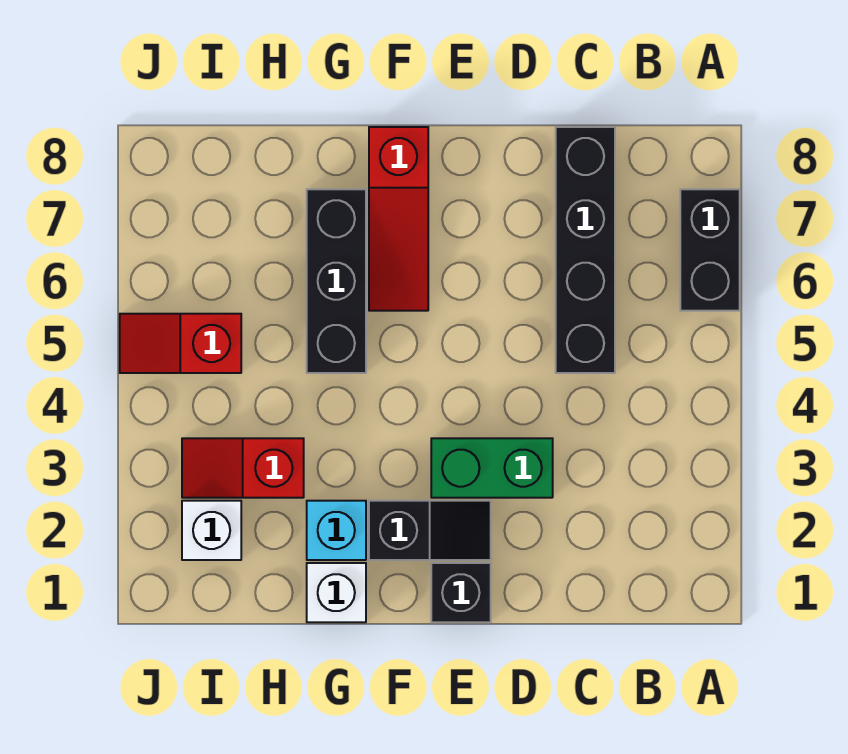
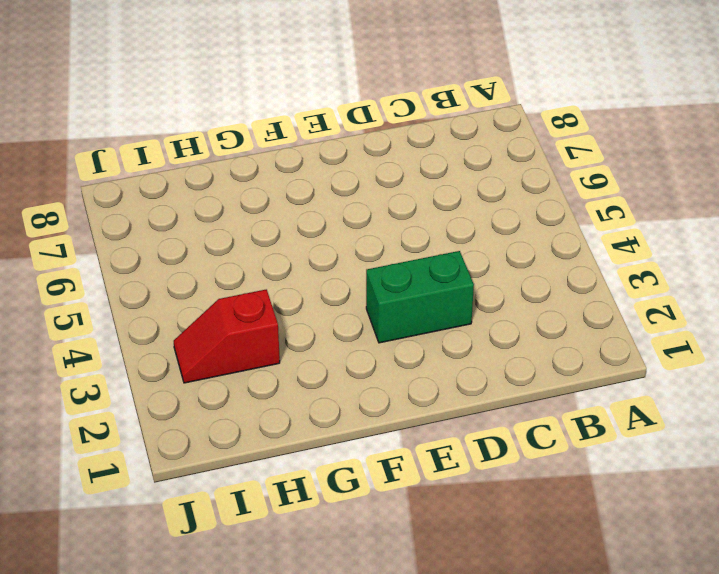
none -> black brick A6:A7 level 1
none -> black brick C5:C8 level 1
none -> black brick E1 level 1

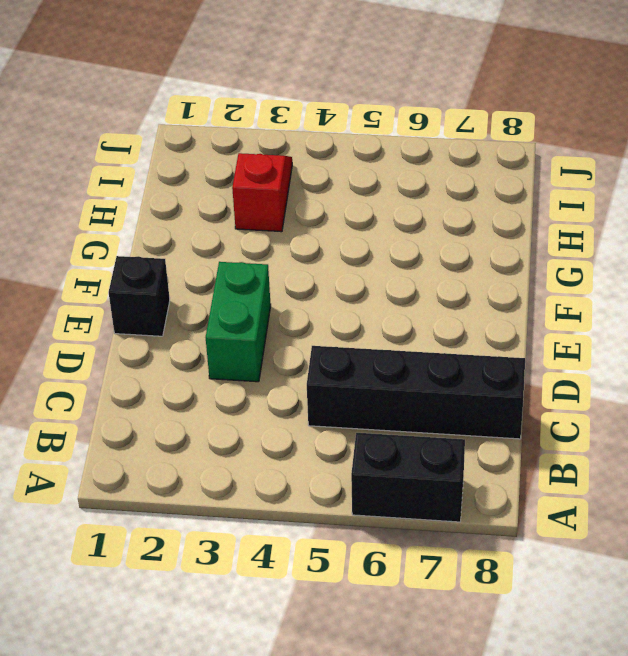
none -> black slope E2:F2 level 1 top F
none -> red slope F6:F8 level 1 top 8
none -> white brick G1 level 1

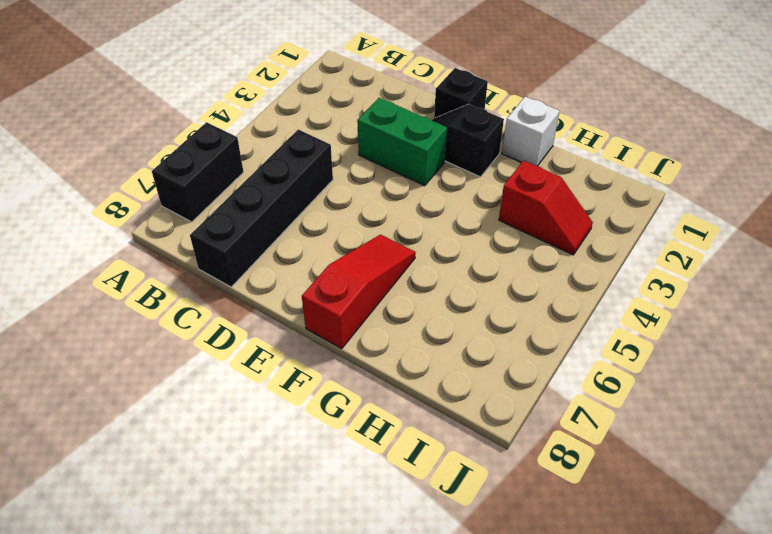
none -> cyan brick G2 level 1
none -> black brick G5:G7 level 1
none -> white brick I2 level 1

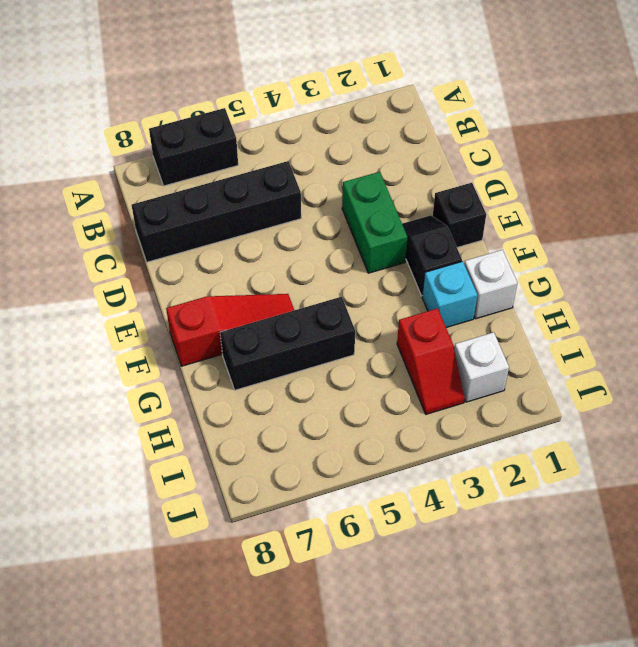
none -> red slope I5:J5 level 1 top I

